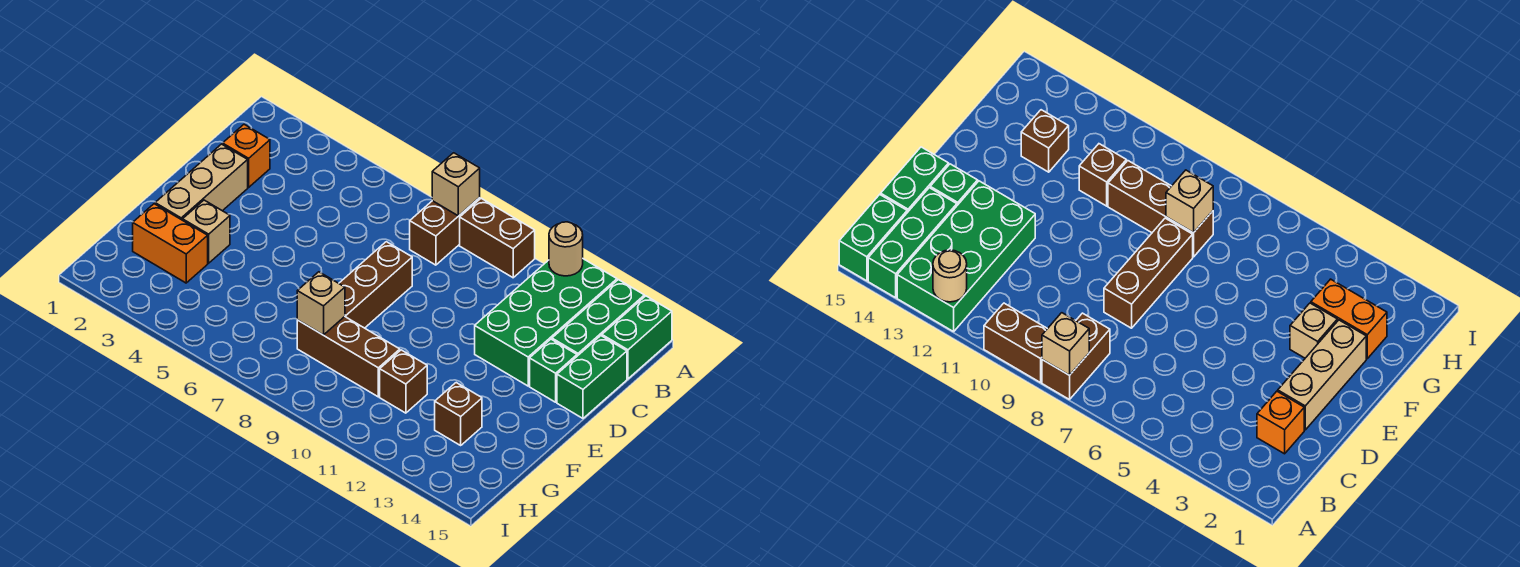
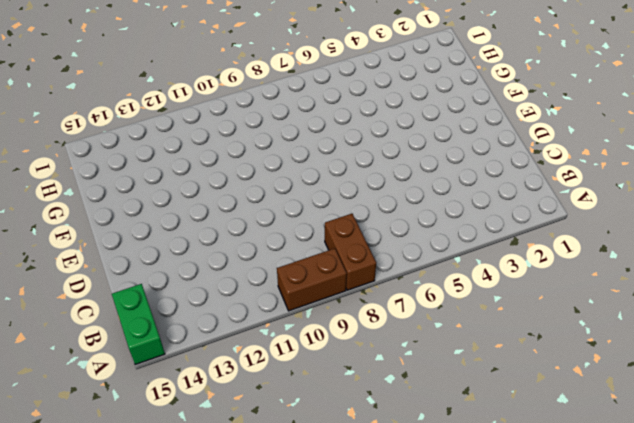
none -> green brick A12:D13 level 1
none -> green brick A14:C14 level 1
none -> orange brick C2 level 1

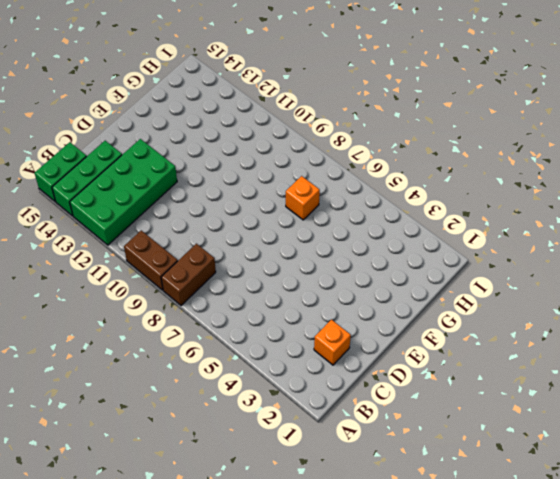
orange brick G7 level 1 -> none
none -> green brick C15:D15 level 1
none -> tan brick D2:F2 level 1
none -> brown brick D8:F8 level 1

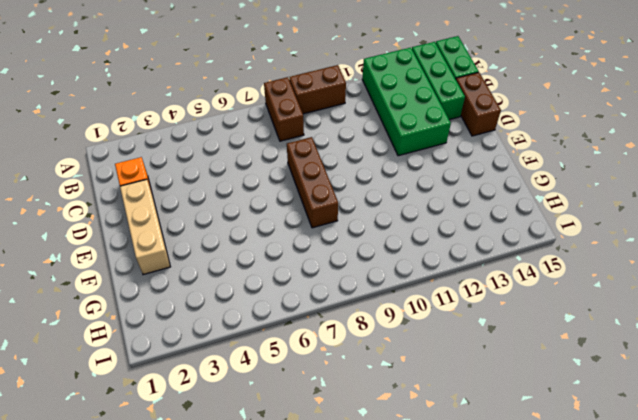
brown brick C15:D15 level 1 -> green brick C15:D15 level 1
none -> green brick D14 level 1
none -> tan brick F3 level 1
none -> orange brick G2:G3 level 1

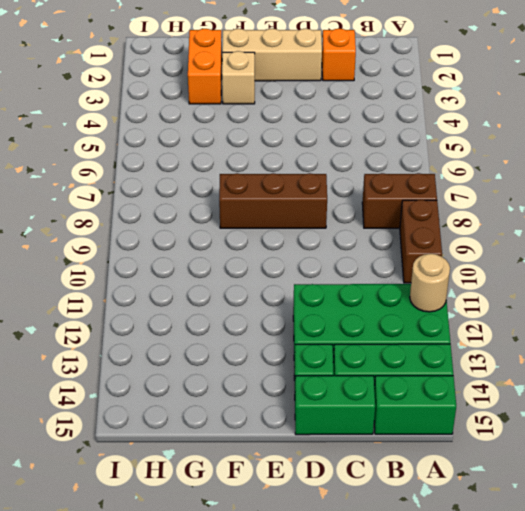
none -> brown brick G8:G10 level 1
none -> brown brick G11 level 1
none -> brown brick G13 level 1

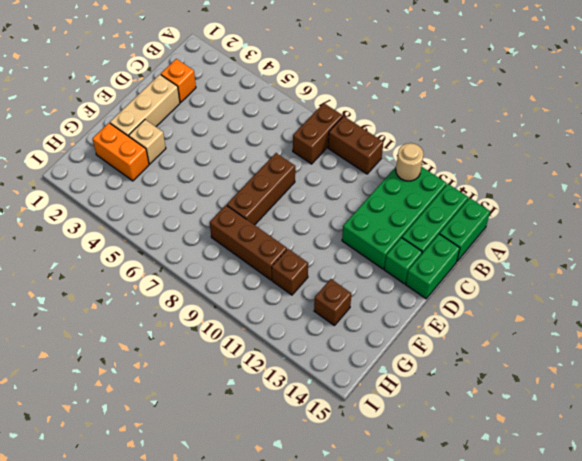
none -> tan brick A8 level 2
none -> tan brick G8 level 2

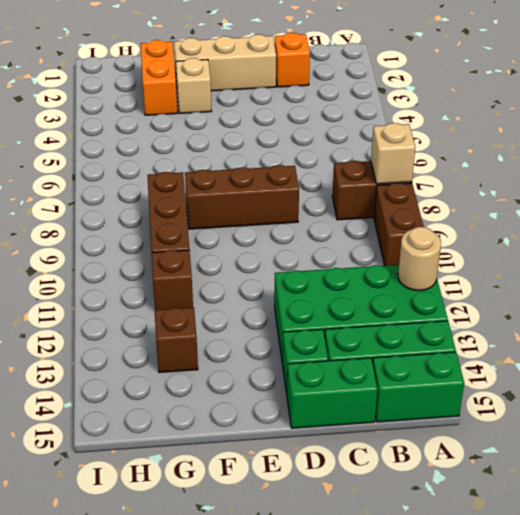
none -> tan brick G8 level 2

